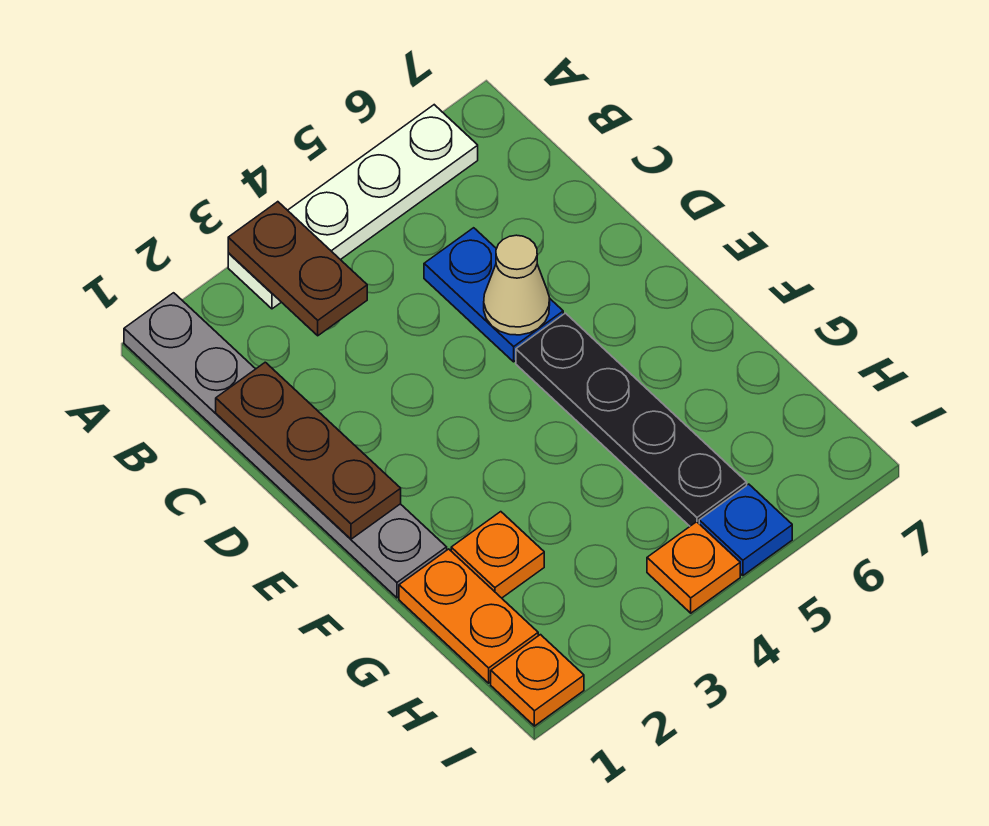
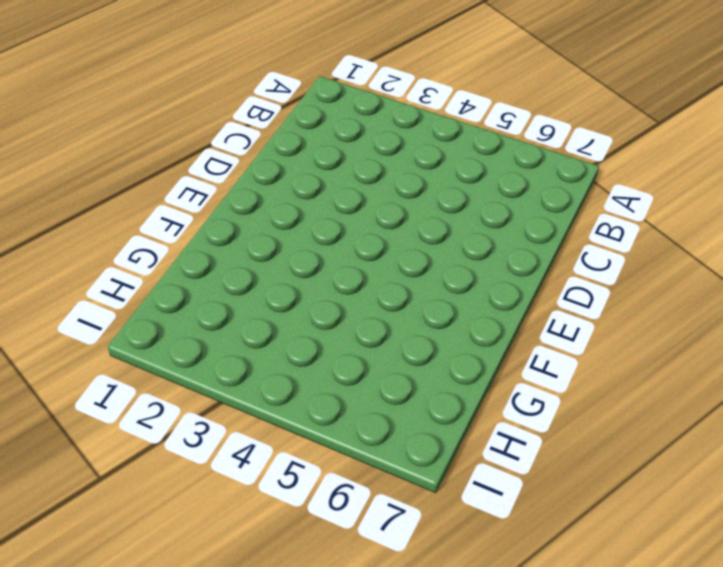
none -> grey plate A1:F1 level 1
none -> white plate A3:A6 level 1
none -> blue plate C5:D5 level 1

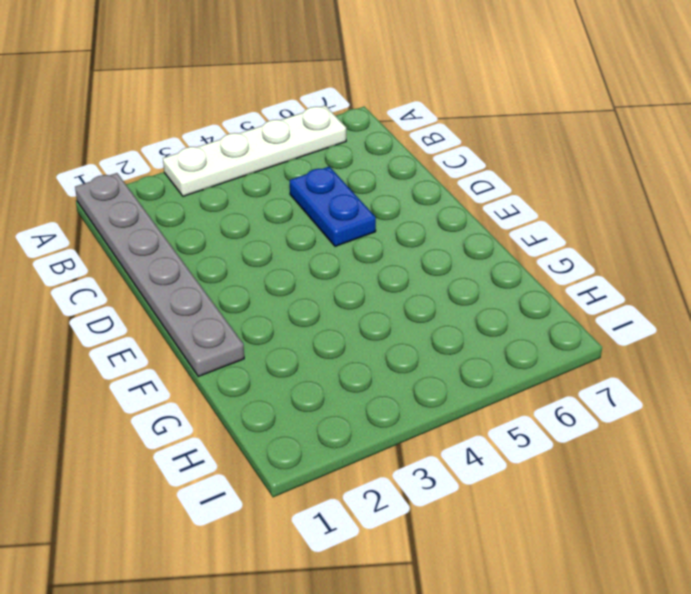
none -> black plate E5:H5 level 1
none -> orange plate G1:H1 level 1
none -> orange plate G2 level 1

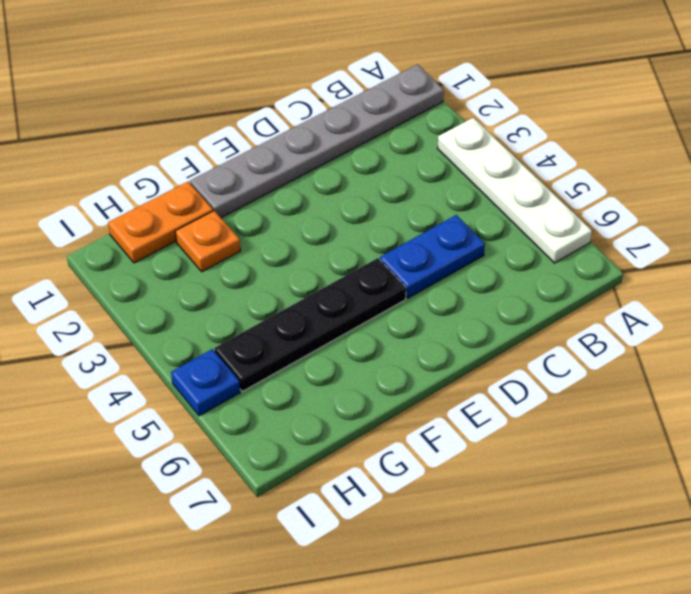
none -> orange plate I1 level 1
none -> orange plate I4 level 1
none -> brown plate A3:B3 level 2

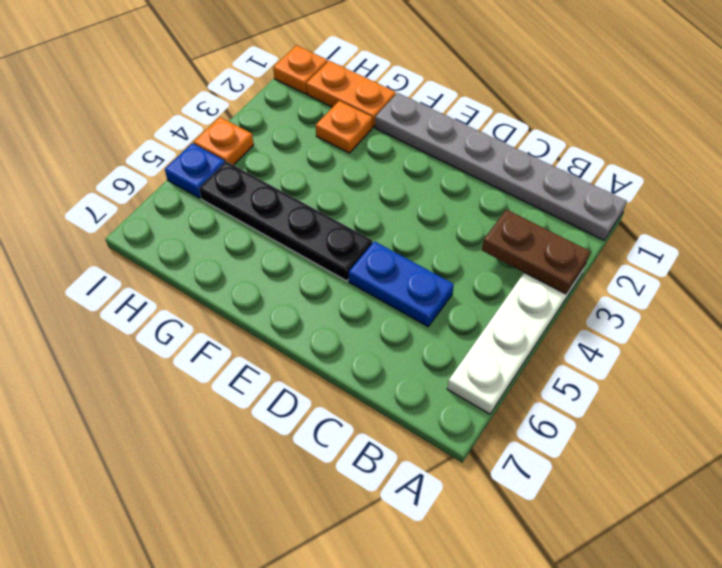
none -> brown plate C1:E1 level 2
none -> tan cone D5 level 2

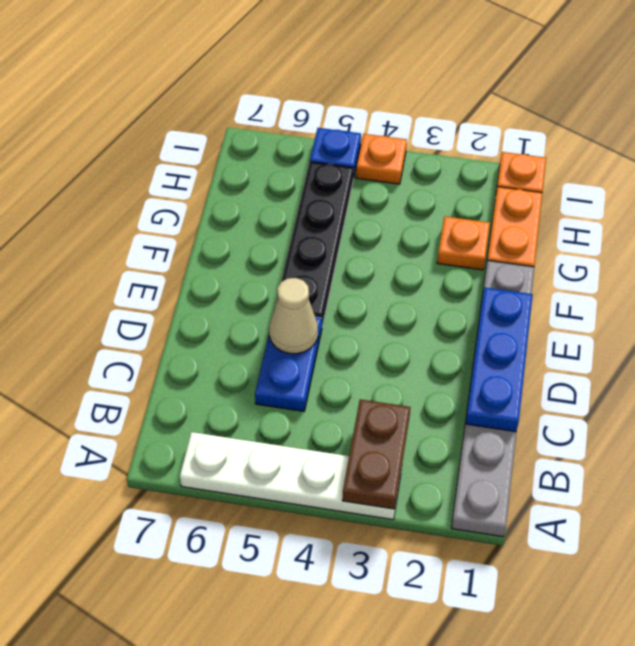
blue plate C1:E1 level 2 -> brown plate C1:E1 level 2

